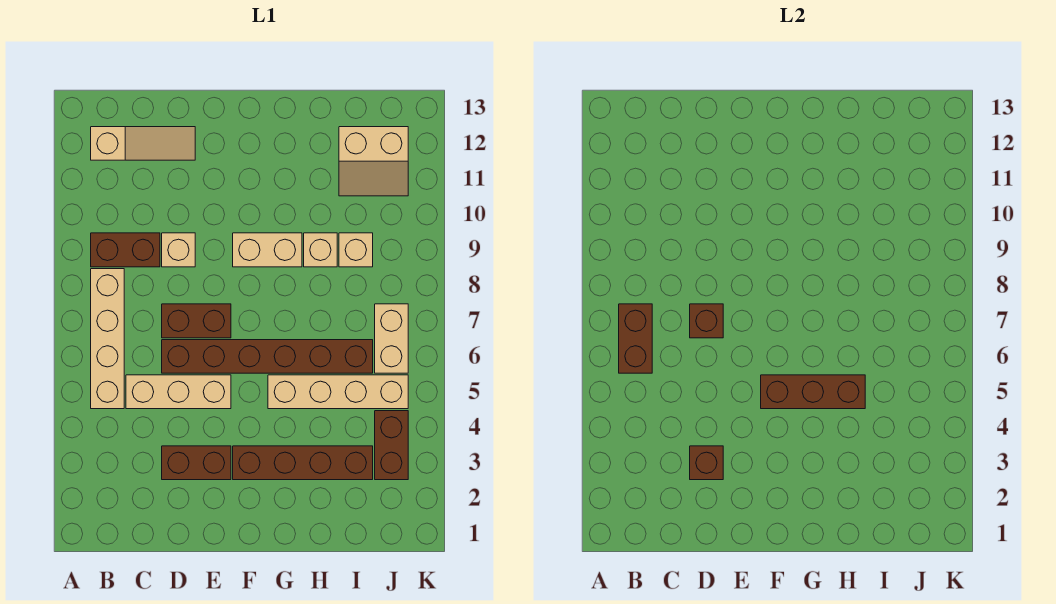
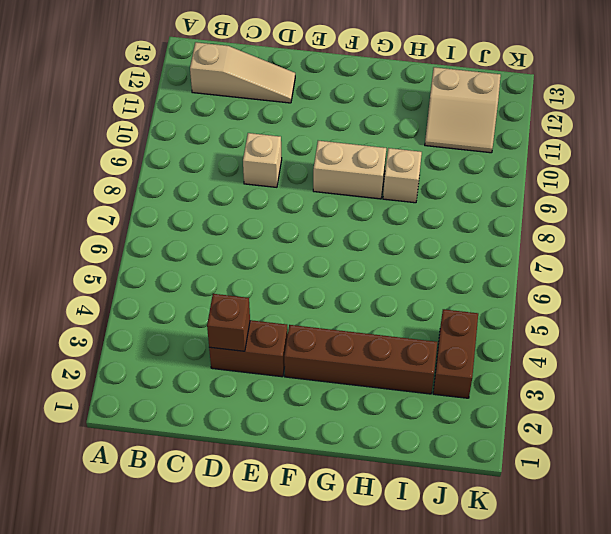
none -> tan brick B5:B8 level 1
none -> brown brick B9:C9 level 1
none -> tan brick C5:E5 level 1

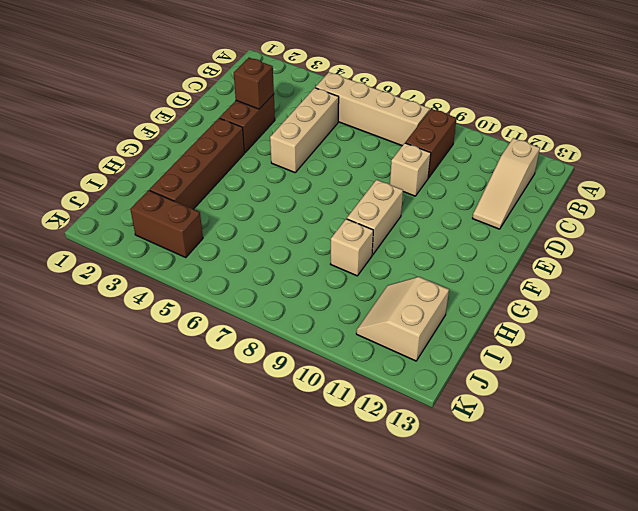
none -> brown brick D6:I6 level 1
none -> brown brick D7:E7 level 1
none -> tan brick G5:J5 level 1

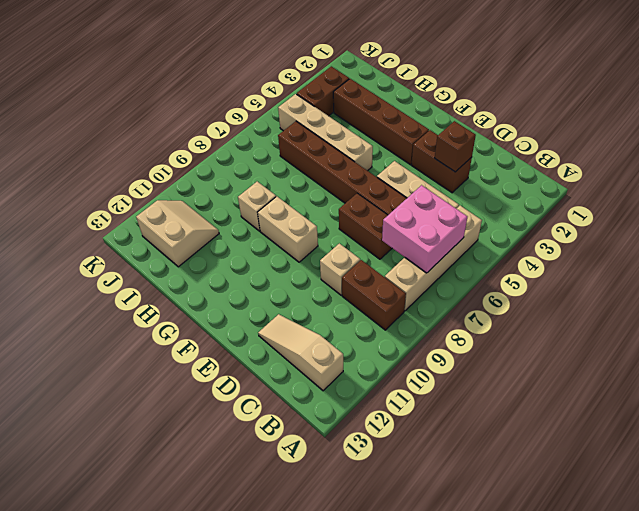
pink brick B6:C7 level 2 -> brown brick B6:B7 level 2
none -> tan brick I9 level 1
none -> tan brick J6:J7 level 1
none -> brown brick D7 level 2

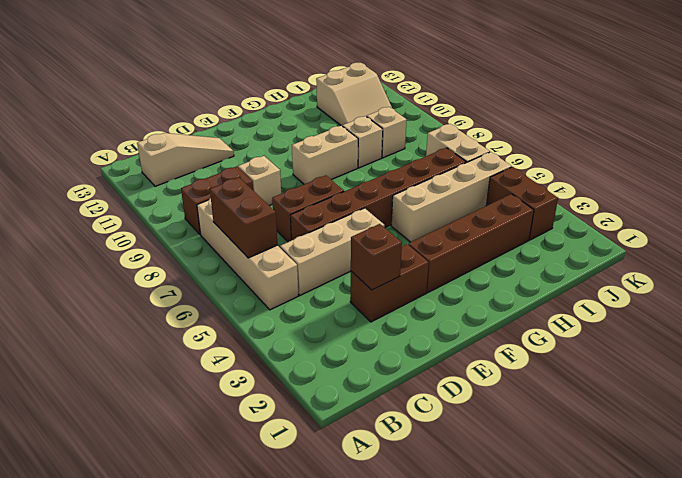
none -> brown brick D7 level 2
none -> brown brick F5:H5 level 2

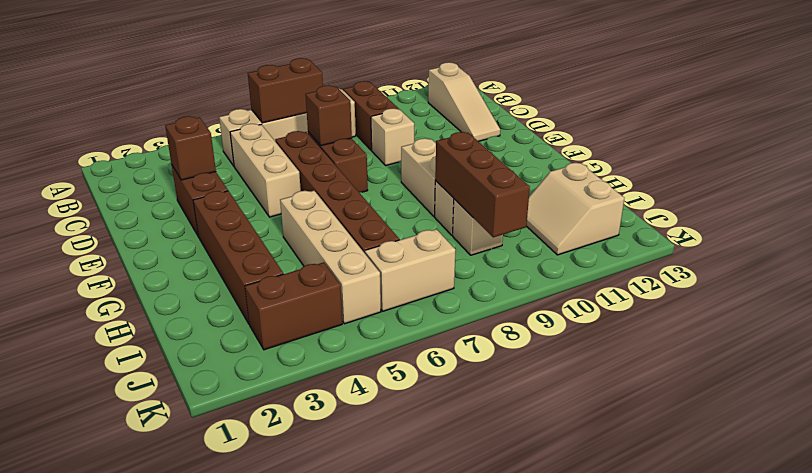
brown brick H9:J9 level 2 -> brown brick F5:H5 level 2

